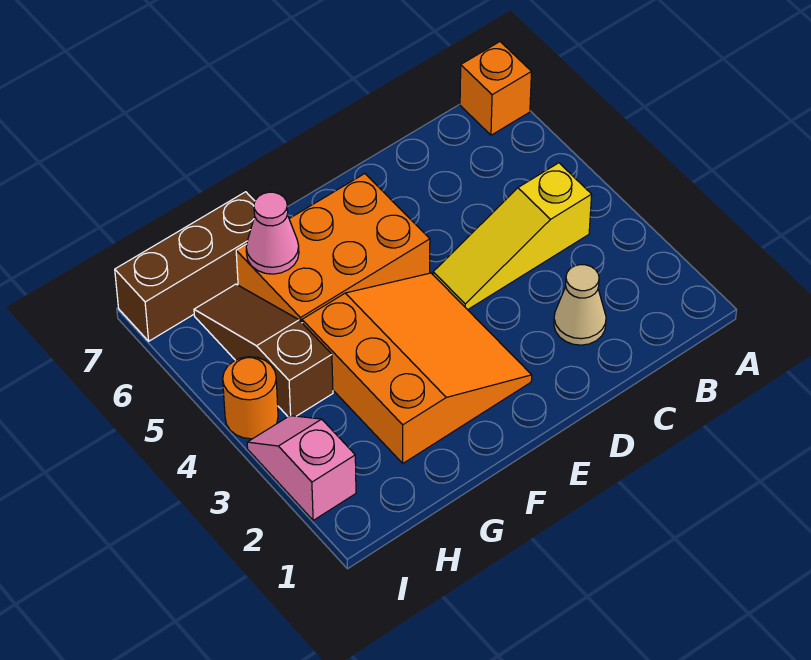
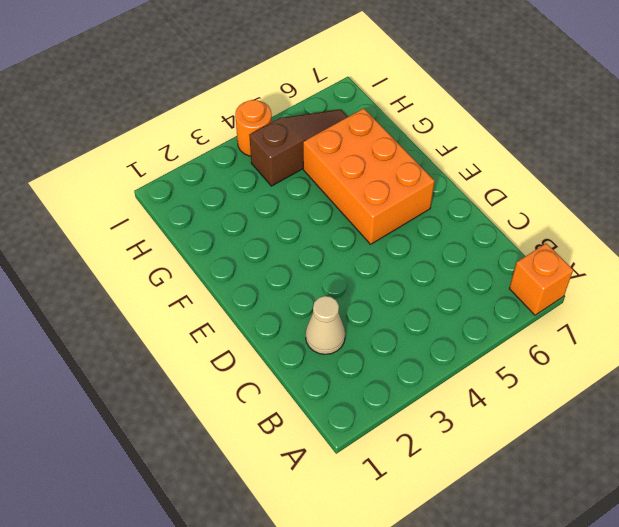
none -> yellow slope B4:D4 level 1 top B
none -> orange slope E2:G4 level 1 top G

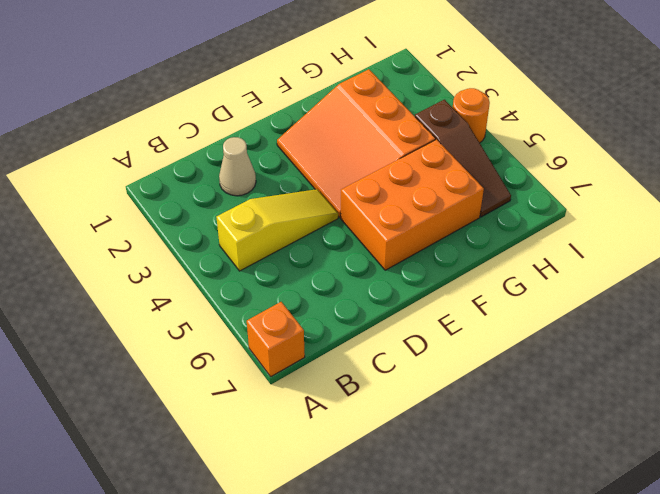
none -> brown brick G7:I7 level 1
none -> pink slope I2:I3 level 1 top 2

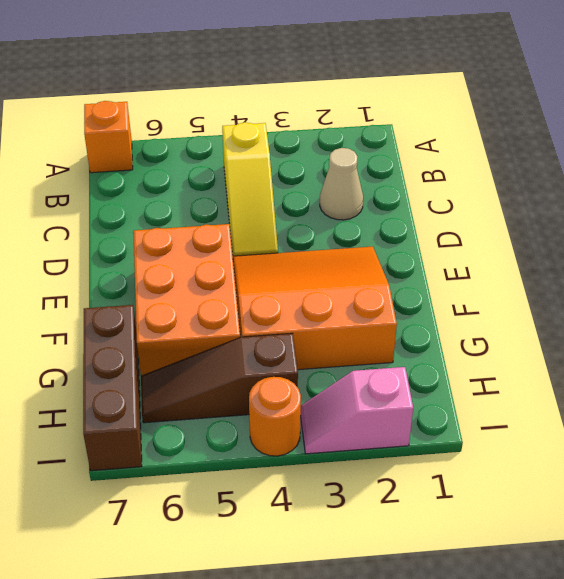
none -> pink cone G6 level 2

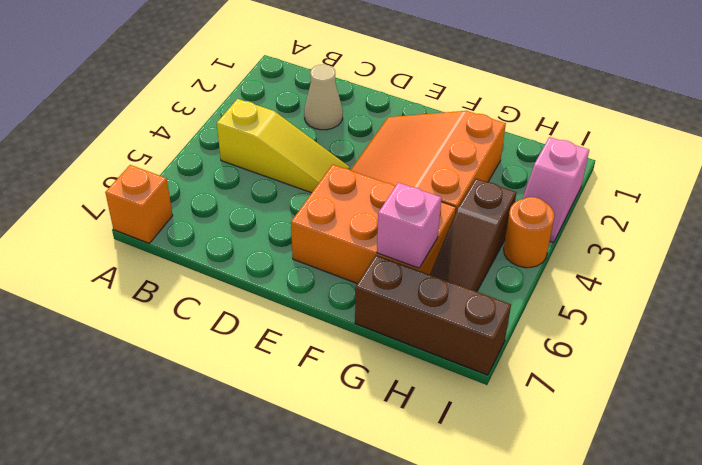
pink brick G6 level 2 -> pink cone G6 level 2

